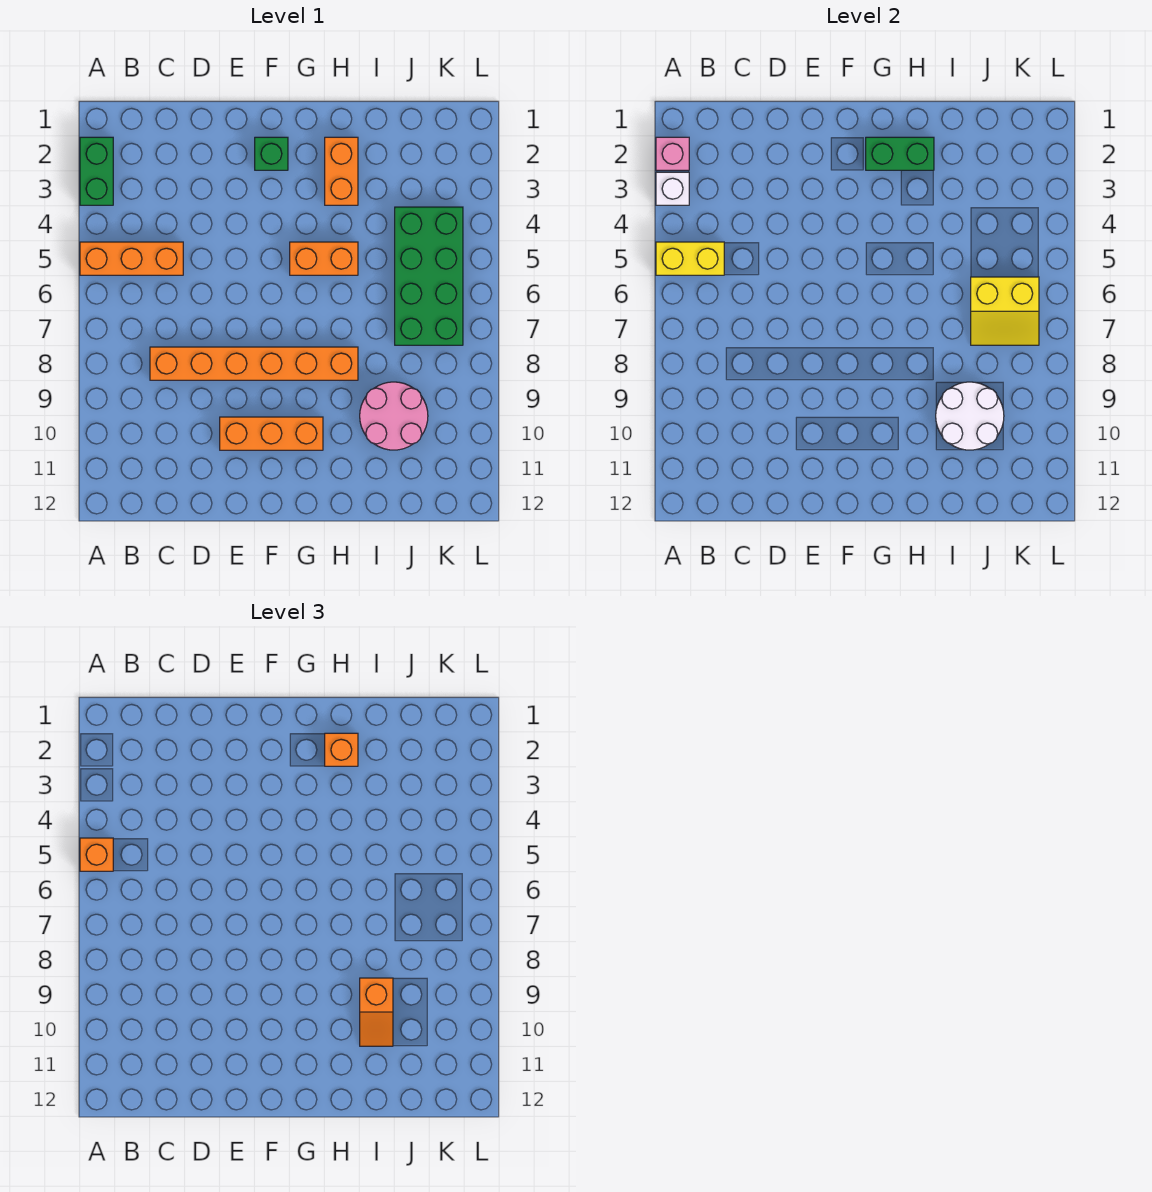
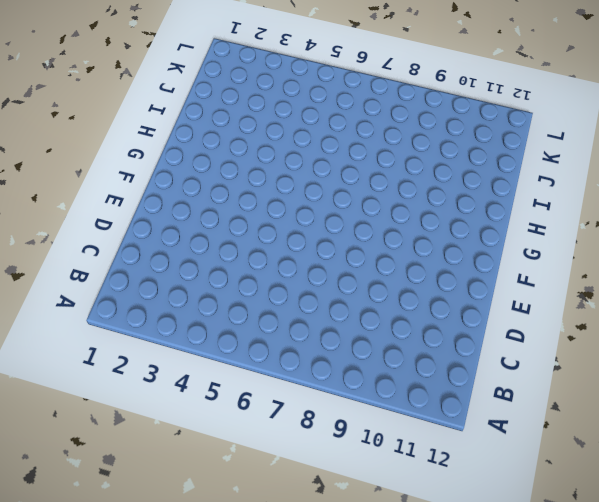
none -> green brick A2:A3 level 1
none -> orange brick A5:C5 level 1
none -> orange brick C8:H8 level 1

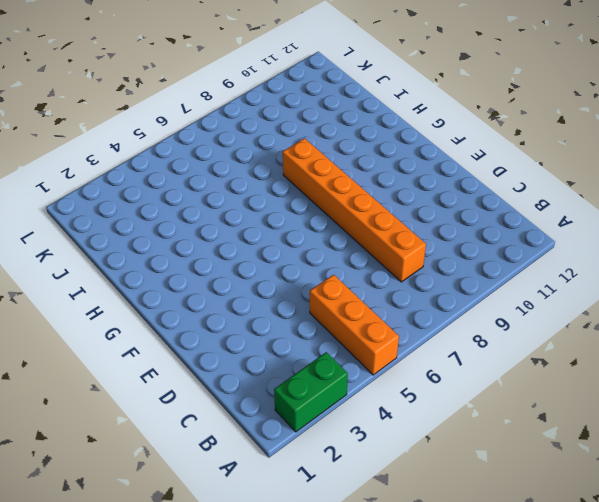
none -> orange brick E10:G10 level 1
none -> green brick F2 level 1
none -> orange brick G5:H5 level 1

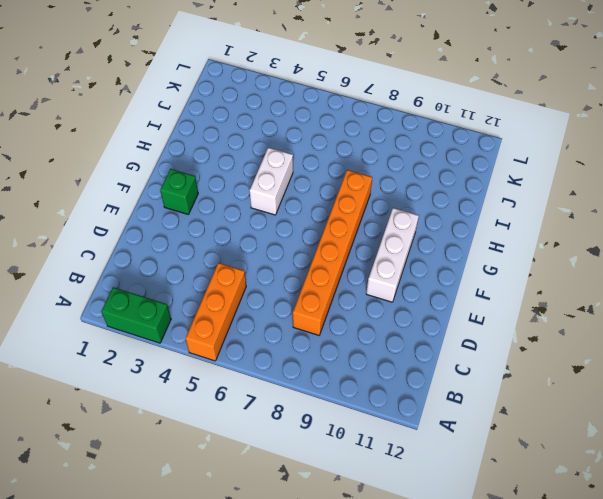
white brick E10:G10 level 1 -> orange brick E10:G10 level 1
white brick G5:H5 level 1 -> orange brick G5:H5 level 1
none -> orange brick H2:H3 level 1
none -> pink round brick I9:J10 level 1
none -> green brick J4:K7 level 1

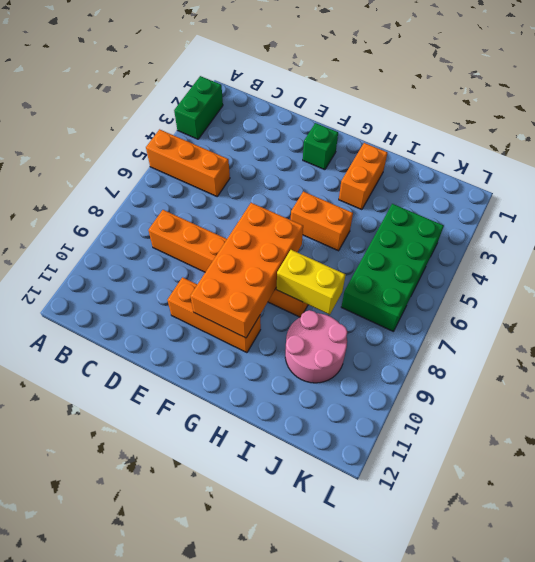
orange brick F7:G10 level 2 -> none
yellow brick H8:I8 level 2 -> yellow brick A5:B5 level 2
none -> pink brick A2 level 2
none -> white brick A3 level 2
none -> green brick G2:H2 level 2

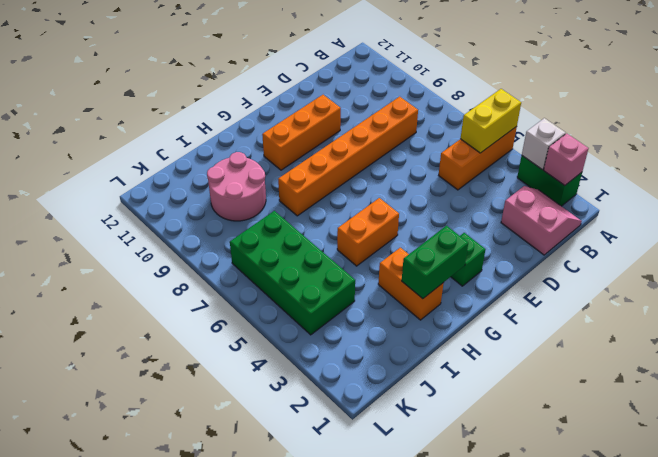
pink slope B1:C2 level 1 top C -> none
none -> white round brick I9:J10 level 2
none -> yellow slope J6:K7 level 2 top 6
none -> orange brick A5 level 3

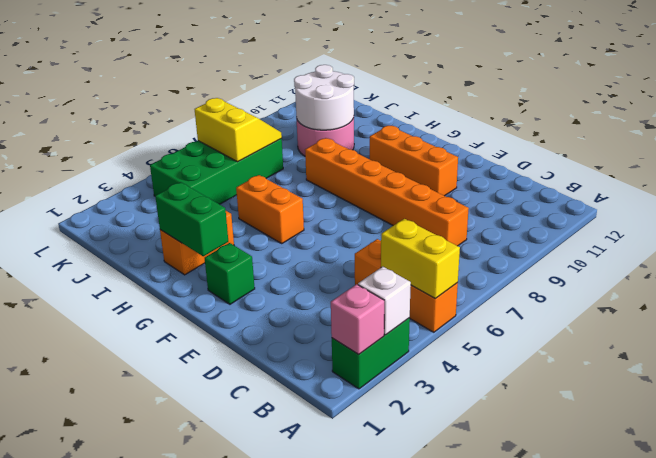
none -> orange brick A5 level 3
none -> orange brick H2 level 3
none -> orange slope I9:I10 level 3 top 9

